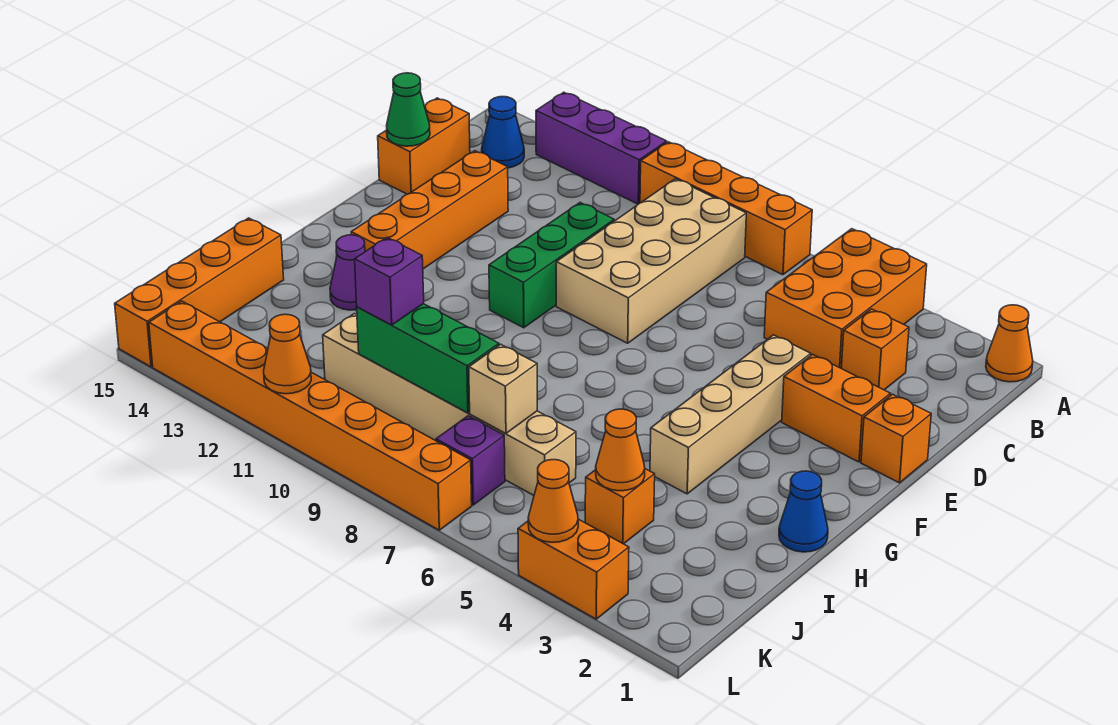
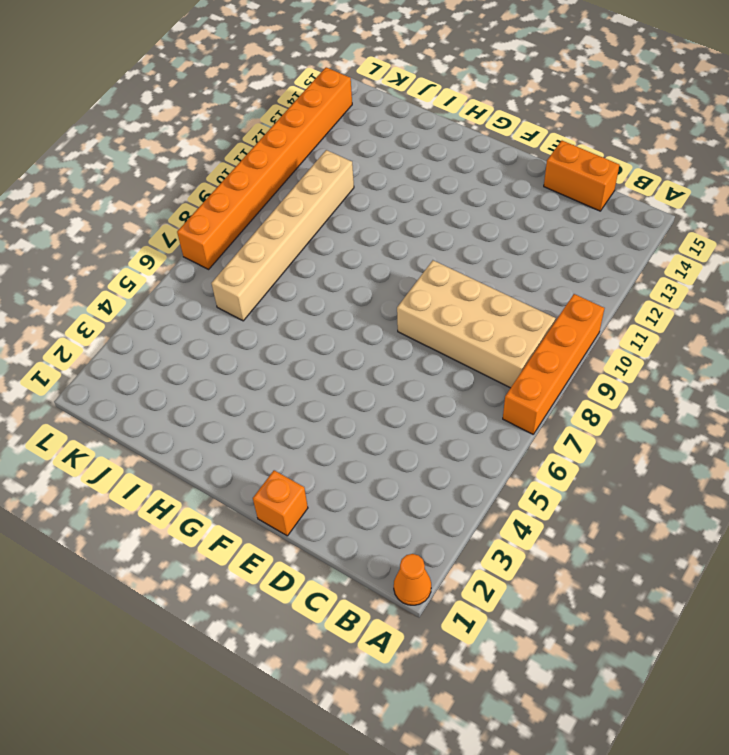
none -> orange brick A4:C5 level 1
none -> purple brick A11:A13 level 1
none -> blue cone B14 level 1

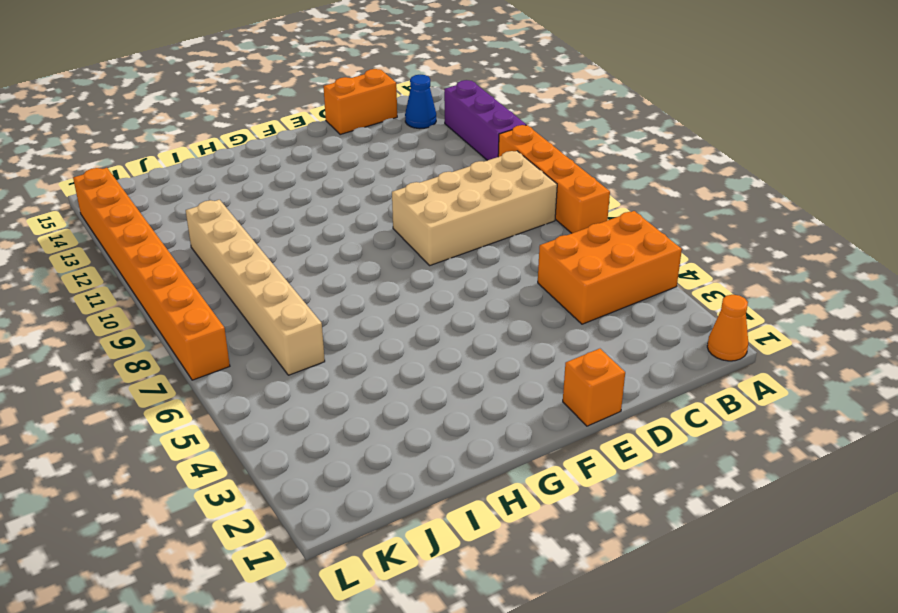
none -> orange brick C3 level 1
none -> green brick D10:F10 level 1
none -> orange brick D13:G13 level 1

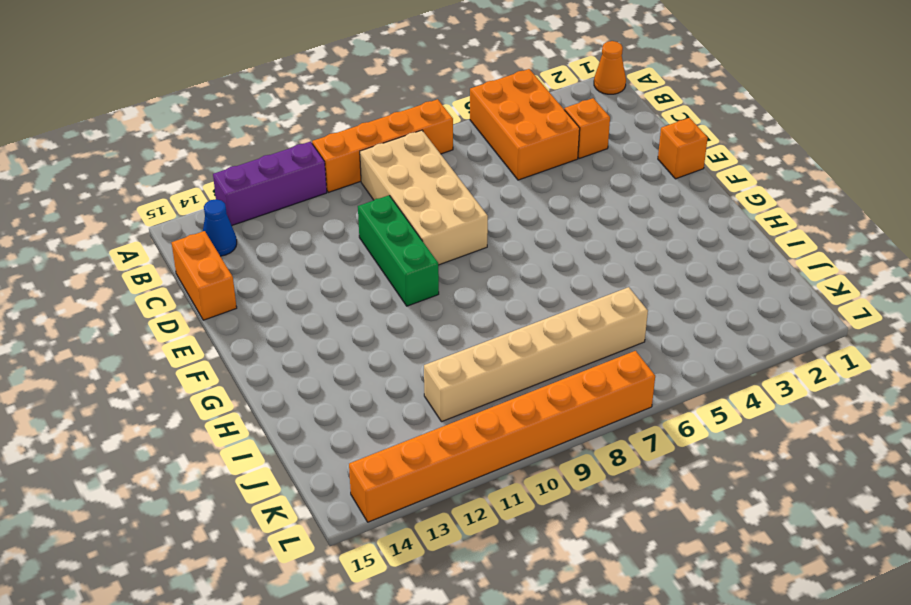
none -> orange brick D13:G13 level 1
none -> orange brick E2:E3 level 1
none -> tan brick E4:H4 level 1

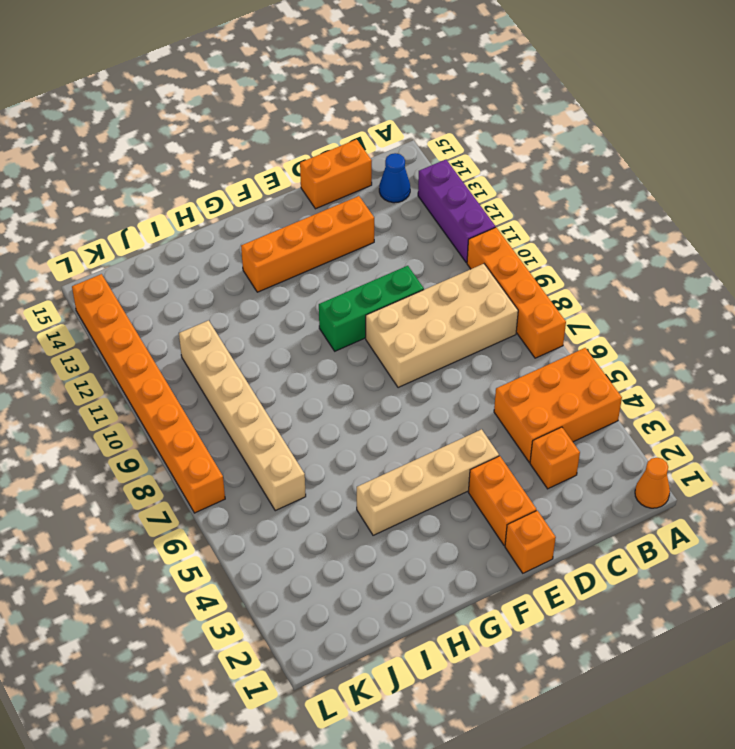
none -> blue cone H1 level 1
none -> purple cone H13 level 1
none -> orange brick I15:L15 level 1

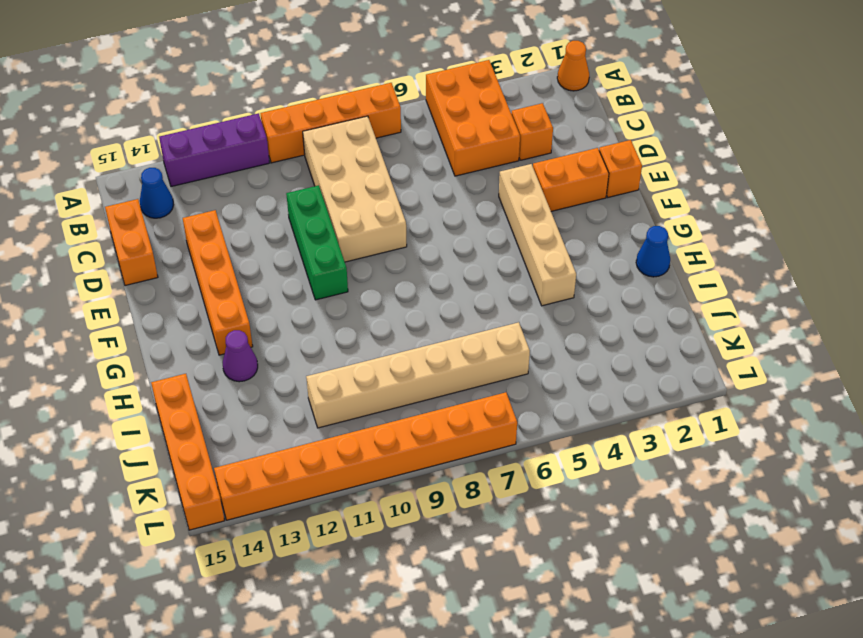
none -> orange brick J4 level 1
none -> purple brick K7 level 1
none -> orange brick L3:L4 level 1

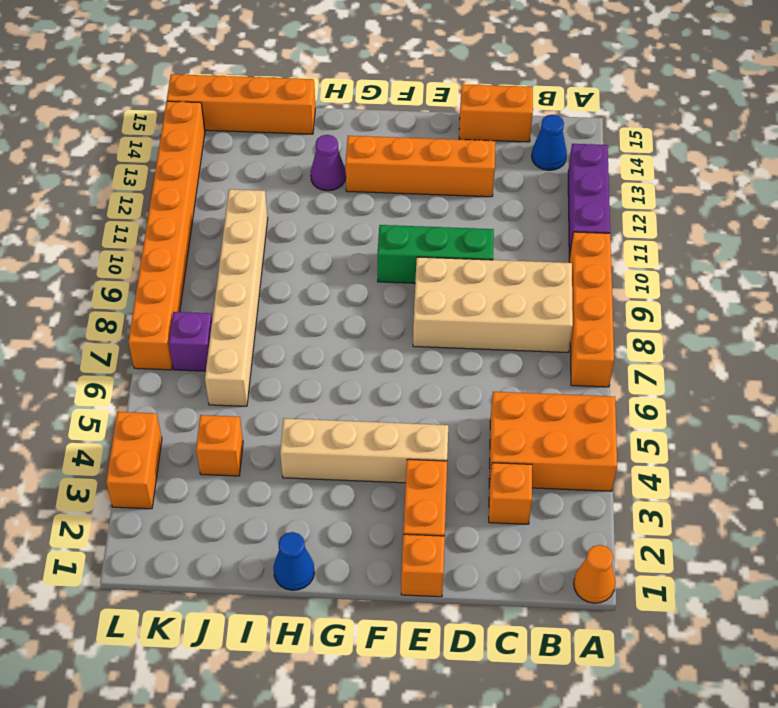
none -> green cone D15 level 2
none -> orange cone J4 level 2
none -> tan brick J7 level 2

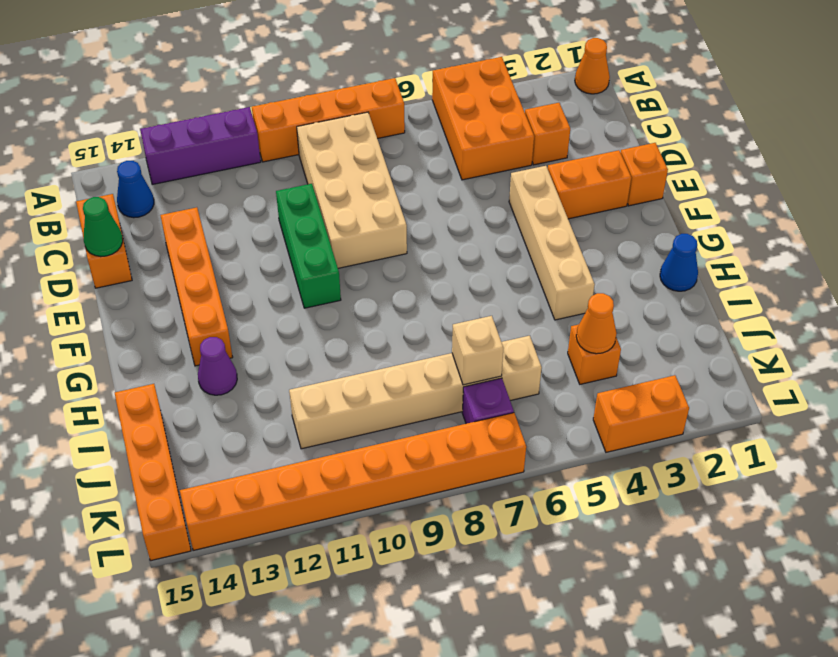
none -> green brick J8:J10 level 2
none -> orange cone L4 level 2
none -> orange cone L11 level 2

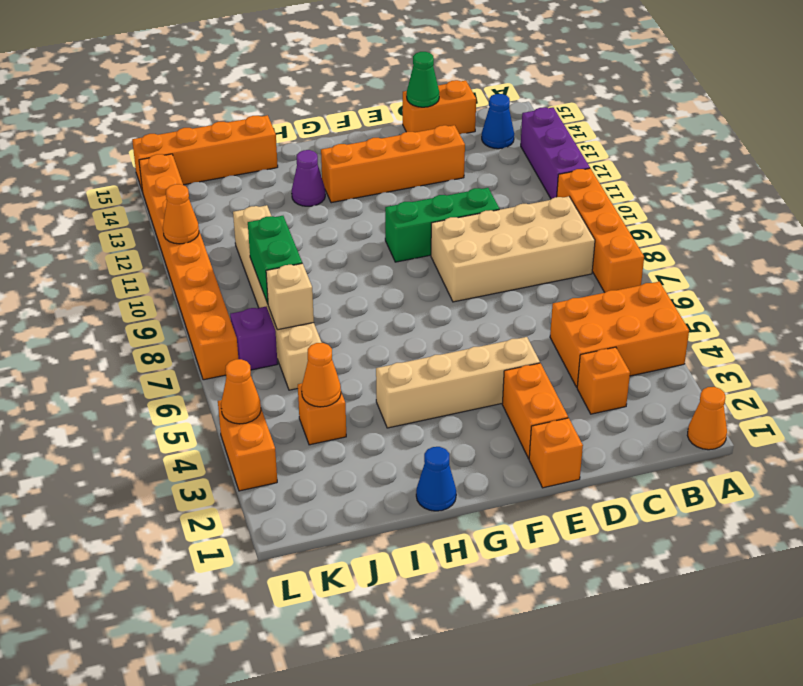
green brick J8:J9 level 2 -> green brick J8:J10 level 2
none -> purple brick J10 level 3

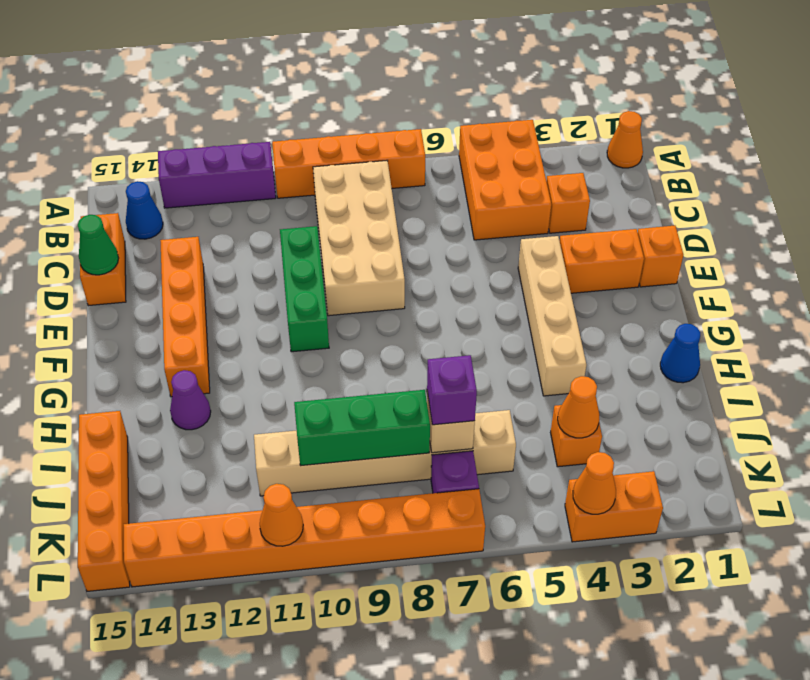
purple brick J7 level 3 -> purple brick J10 level 3

